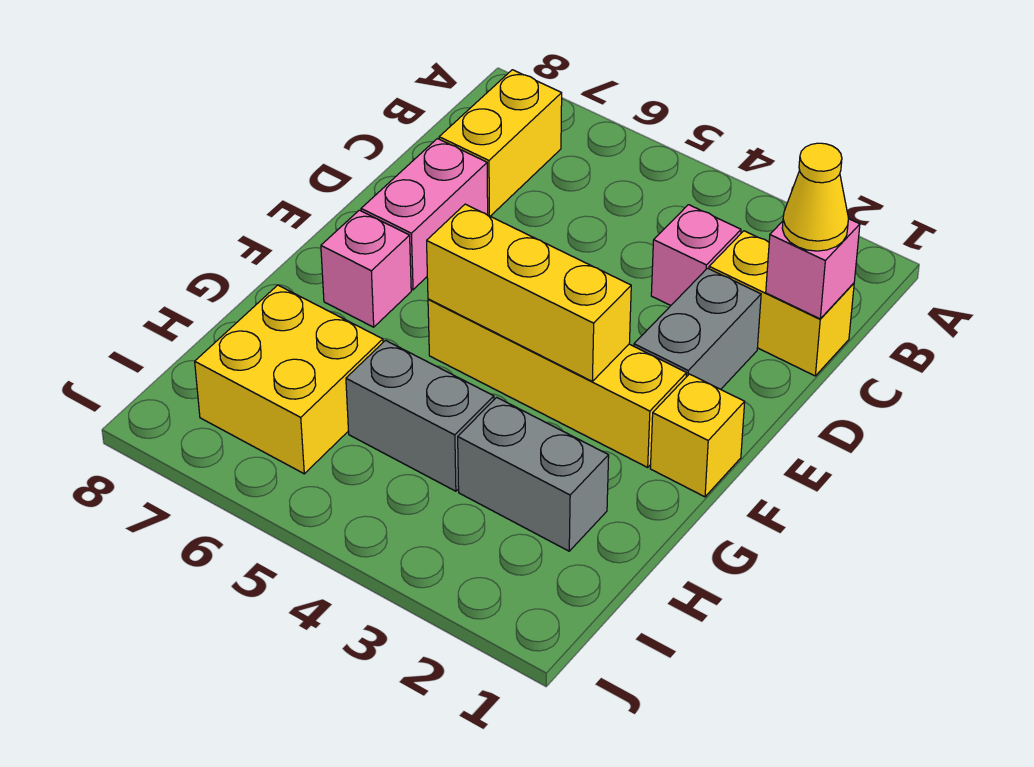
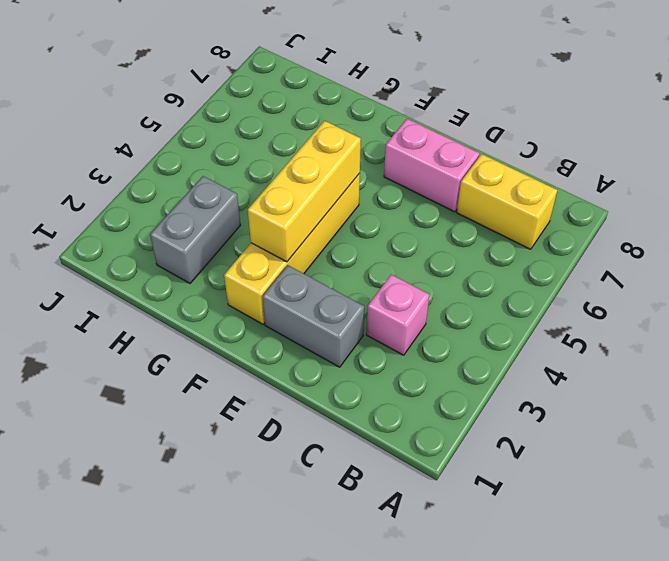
none -> yellow brick C1:C2 level 1
none -> yellow brick F1 level 1
none -> pink brick F7 level 1

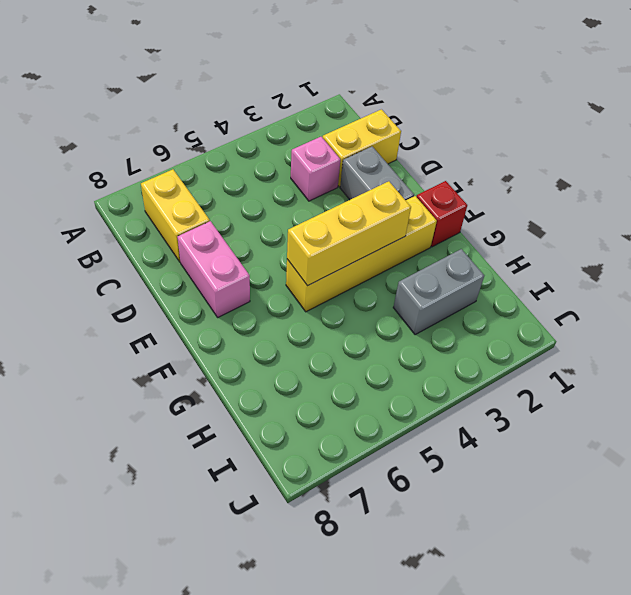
red brick F1 level 1 -> yellow brick F1 level 1
none -> pink brick F7 level 1
none -> grey brick H4:H5 level 1
none -> yellow brick H6:I7 level 1

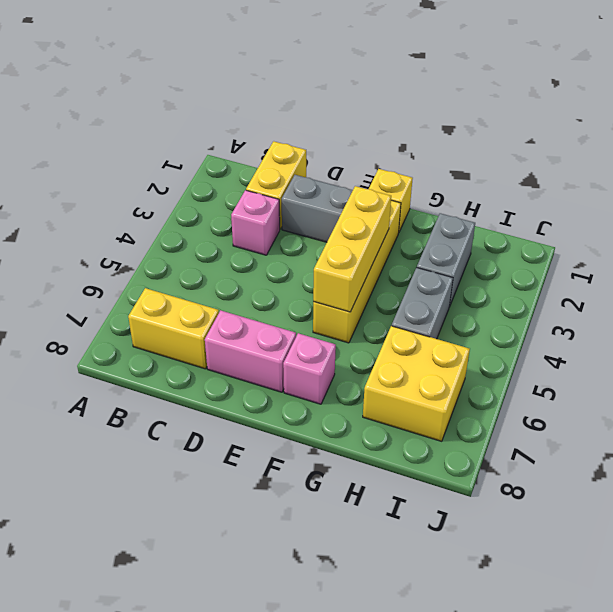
none -> pink brick C1 level 2
none -> yellow cone C1 level 3

